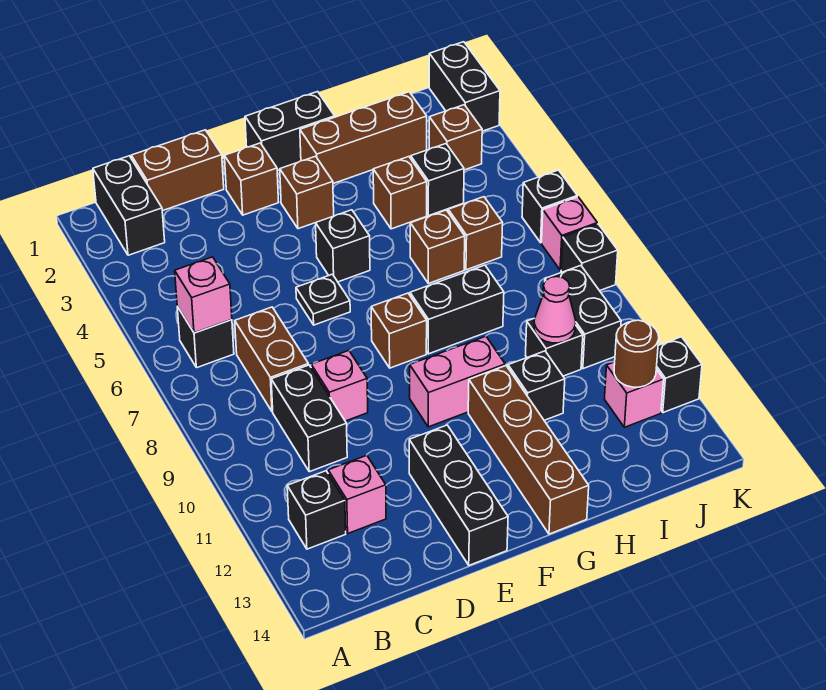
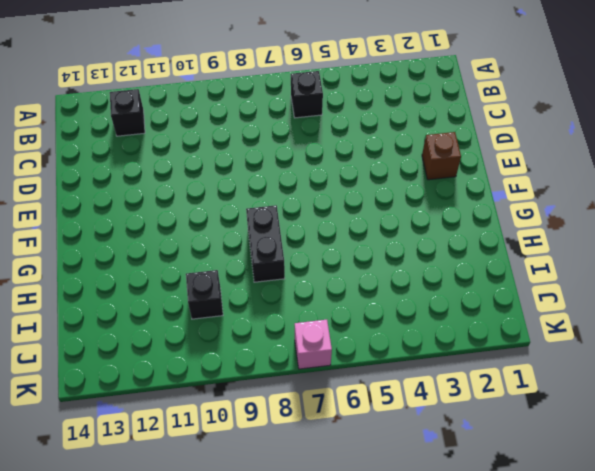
none -> black brick B1:B2 level 1
none -> brown brick C1:D1 level 1
none -> brown brick C7:C8 level 1
none -> black brick C9:C10 level 1

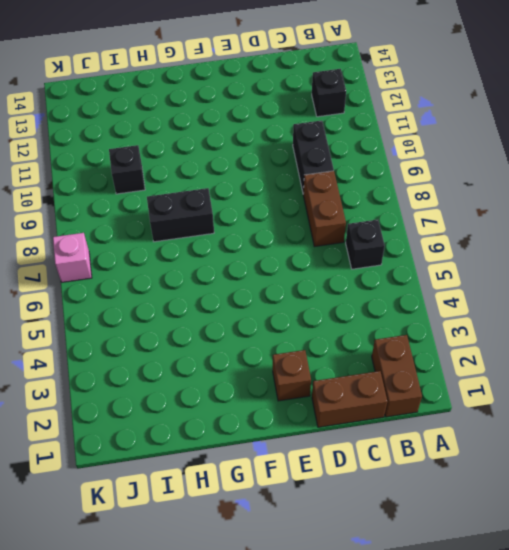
brown brick B1:B2 level 1 -> black brick B1:B2 level 1
none -> pink brick C12 level 1
none -> pink brick D9 level 1
none -> black plate E6 level 1
none -> black brick E12:E14 level 1

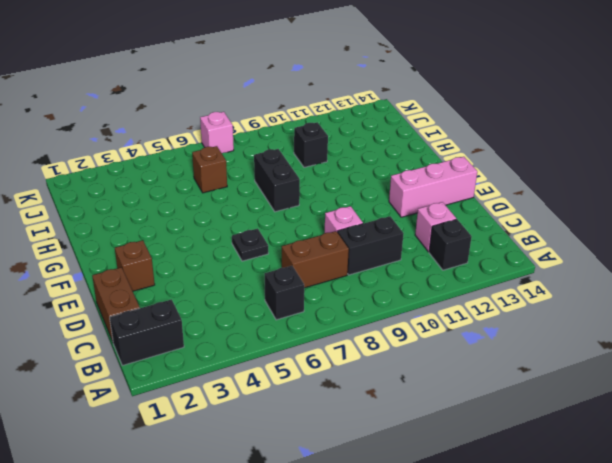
pink brick E12:E14 level 1 -> black brick E12:E14 level 1
none -> black brick F1:G1 level 1
none -> brown brick F3 level 1
none -> black brick F5 level 1
none -> brown brick F8 level 1

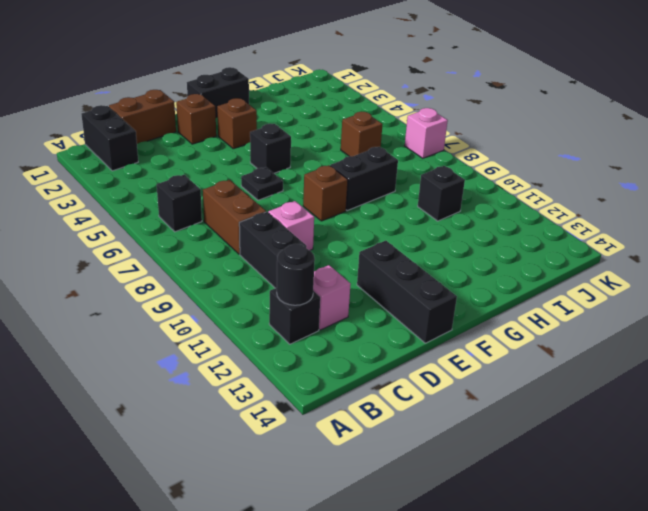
black round brick B12 level 2 -> none
none -> pink brick F10:G10 level 1
none -> brown brick G2:I2 level 1
none -> brown brick G11:G14 level 1
none -> brown brick H4 level 1

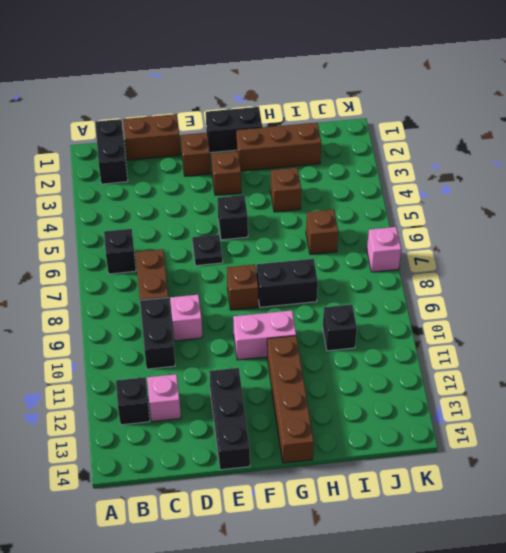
none -> brown brick H6 level 1
none -> black brick H11 level 1
none -> black brick I4 level 1
none -> brown brick J3 level 1

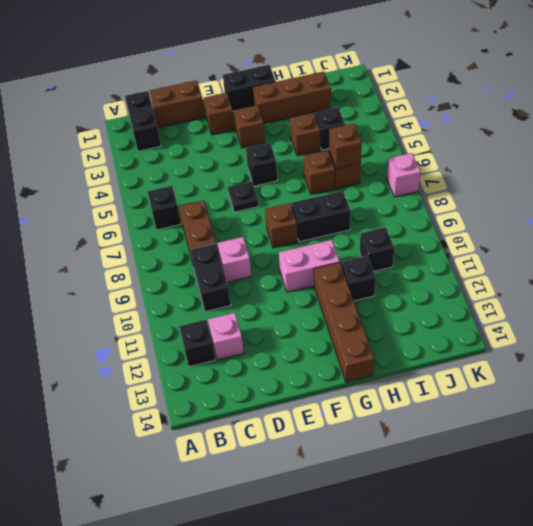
brown brick I6 level 2 -> brown brick J3 level 1
none -> black brick E12:E14 level 1
none -> black brick J9:J10 level 1
none -> pink brick J12 level 1
none -> black brick K1:K2 level 1

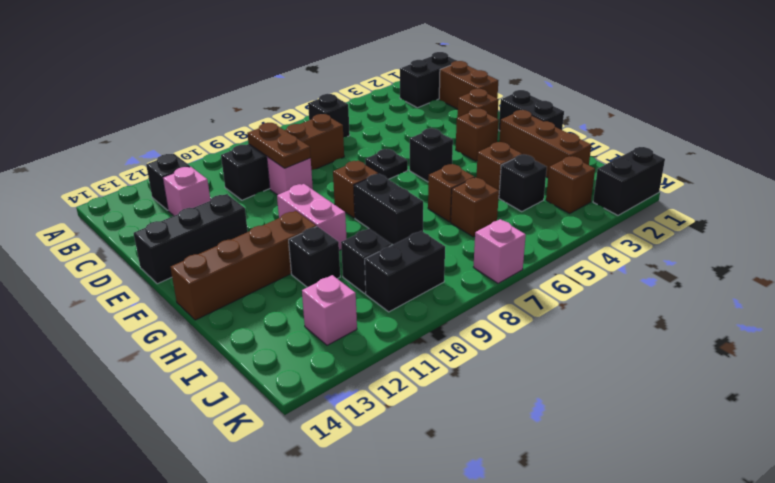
brown plate C9:D9 level 2 -> none
none -> black brick K6 level 1
none -> black brick K8 level 1
none -> black brick K12 level 1
none -> pink brick B6 level 2

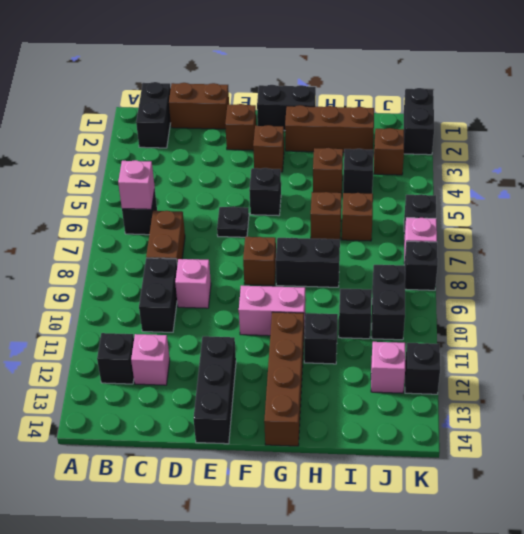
none -> pink cone I10 level 2
none -> brown round brick J12 level 2

